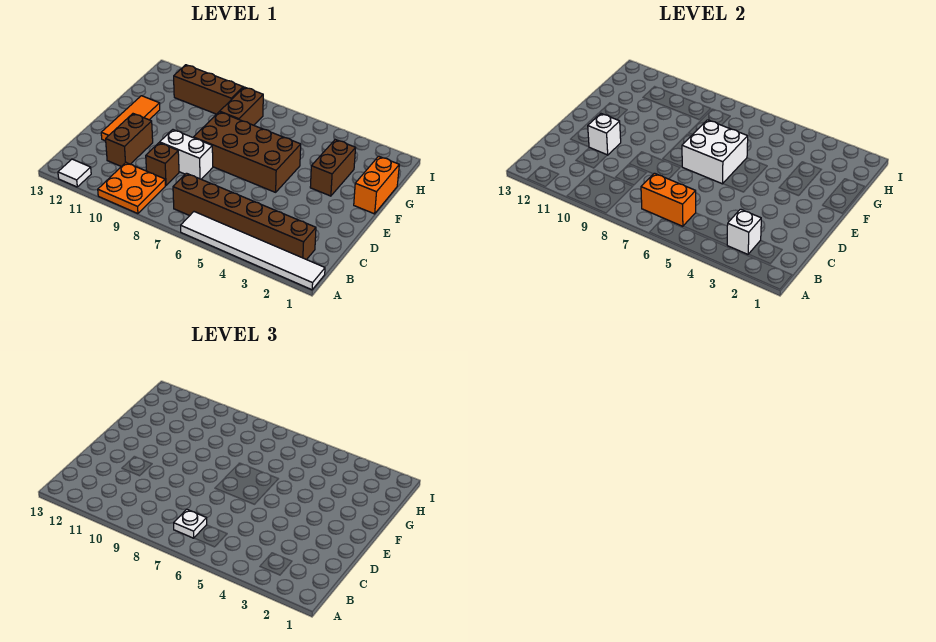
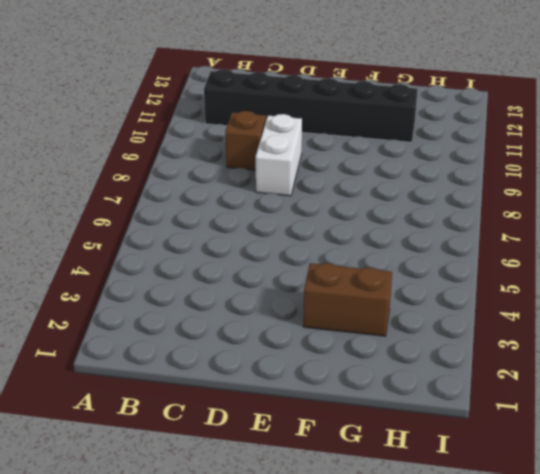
black brick B11:G11 level 1 -> brown brick C11:D11 level 1
none -> white tile A1:A6 level 1
none -> orange plate A9:B10 level 1
none -> white tile A12 level 1

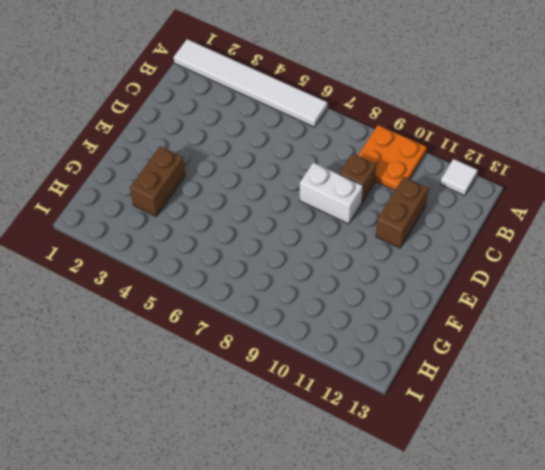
none -> brown brick B2:B7 level 1
none -> orange tile D12:F12 level 1
none -> brown brick E5:F8 level 1

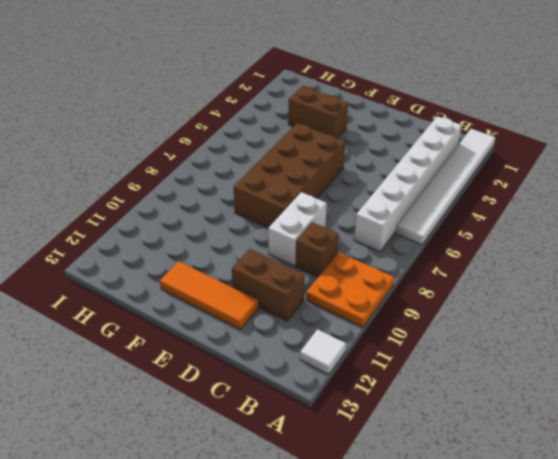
white brick B2:B7 level 1 -> brown brick B2:B7 level 1
none -> orange brick F1:G1 level 1
none -> brown brick G8:H8 level 1
none -> brown brick H9:H11 level 1

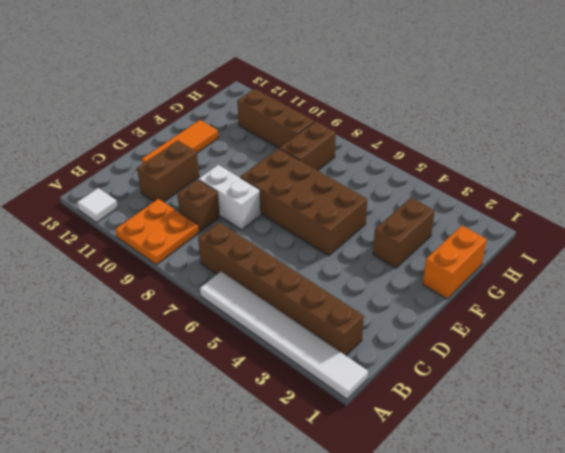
none -> white brick B3 level 2
none -> orange brick B6:B7 level 2
none -> white brick D11 level 2

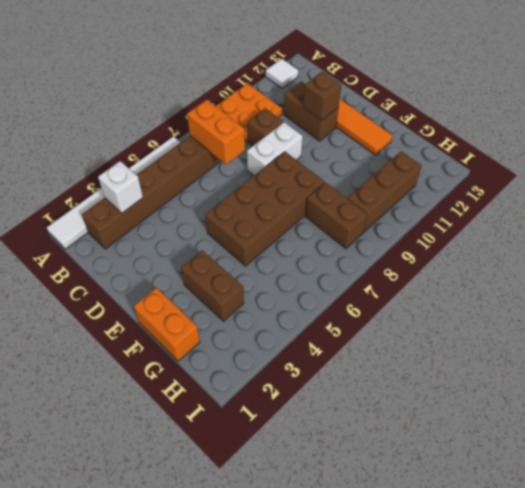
orange brick B7:C7 level 2 -> orange brick B6:B7 level 2
brown brick D11 level 2 -> white brick D11 level 2
none -> white brick E6:F7 level 2
none -> white plate B7 level 3

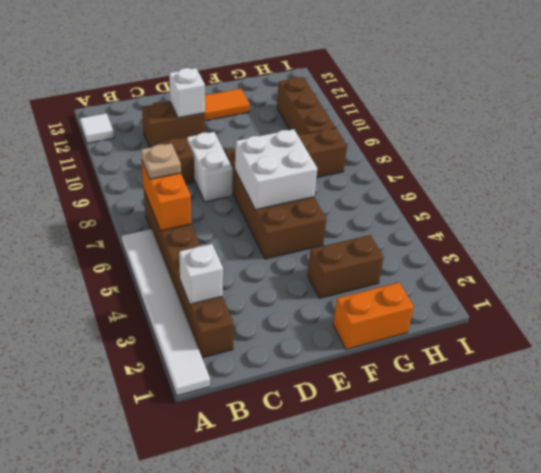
tan plate B7 level 3 -> white plate B7 level 3
none -> orange plate A9:B10 level 1

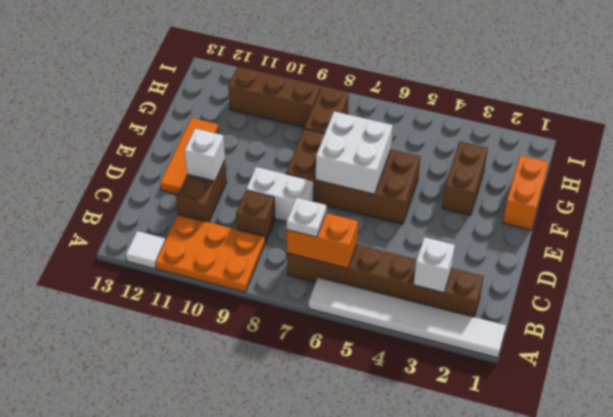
orange plate A9:B11 level 1 -> orange plate A9:B10 level 1

